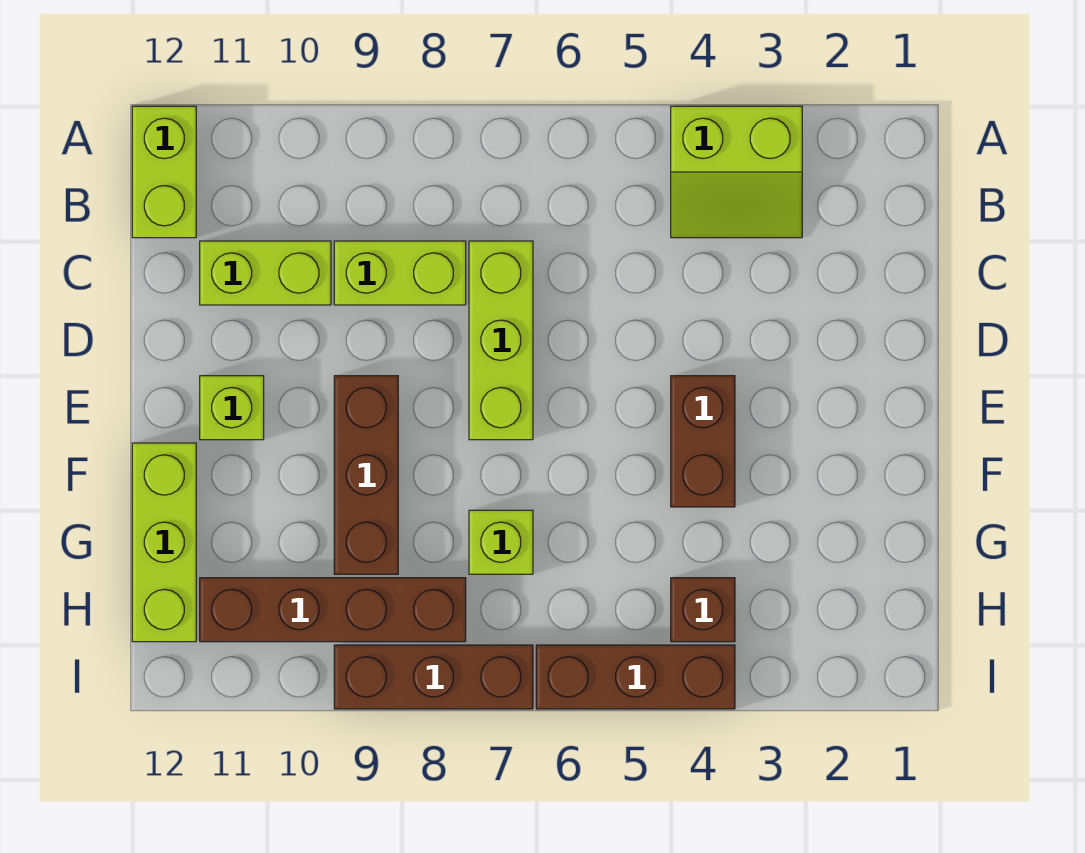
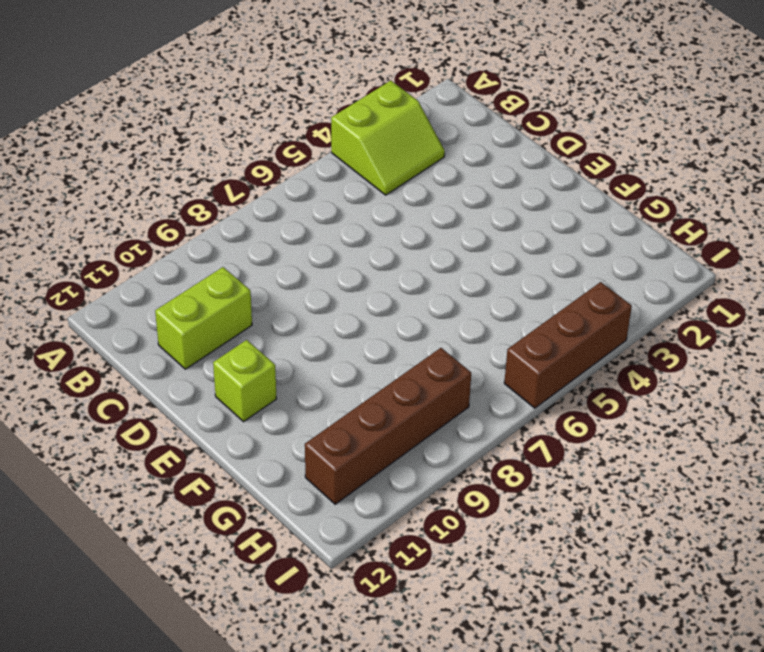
none -> lime brick A12:B12 level 1
none -> lime brick C7:E7 level 1
none -> lime brick C8:C9 level 1

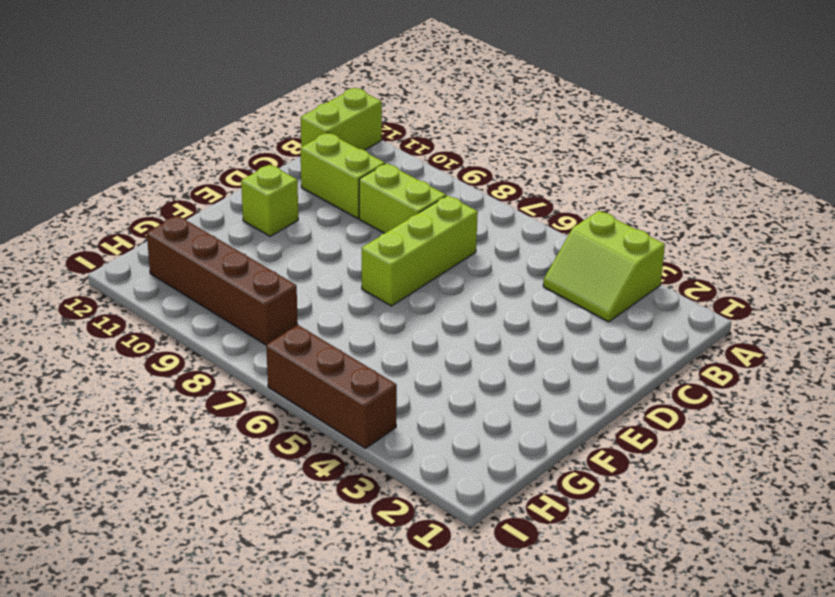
none -> brown brick E4:F4 level 1
none -> brown brick E9:G9 level 1
none -> lime brick F12:H12 level 1

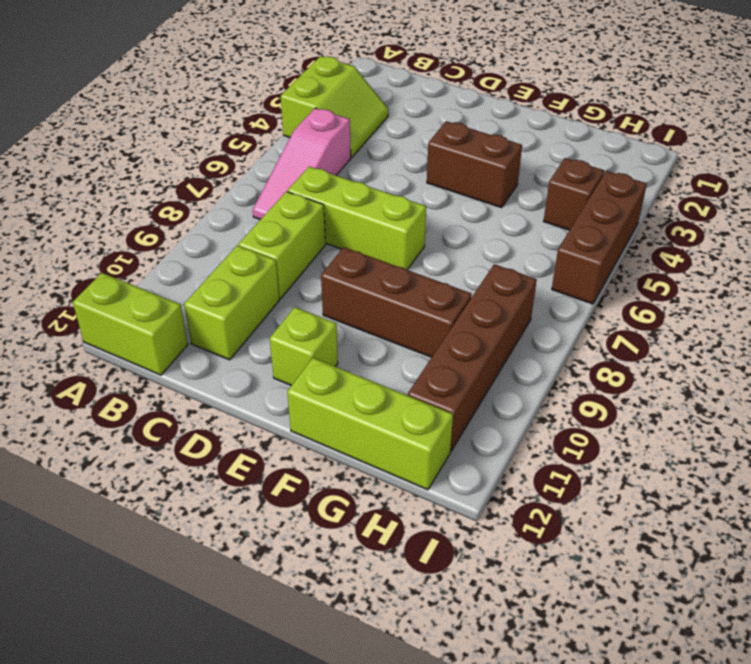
pink slope B5:B7 level 1 top 5 -> none
none -> lime brick G7 level 1
none -> brown brick I7:I9 level 1

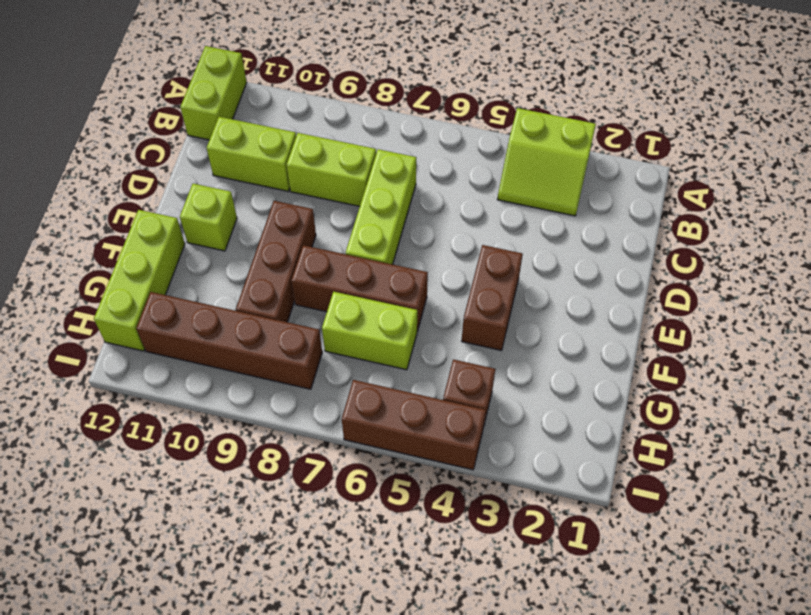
brown brick F6:F8 level 1 -> brown brick I7:I9 level 1
lime brick G6:G7 level 1 -> lime brick G7 level 1

